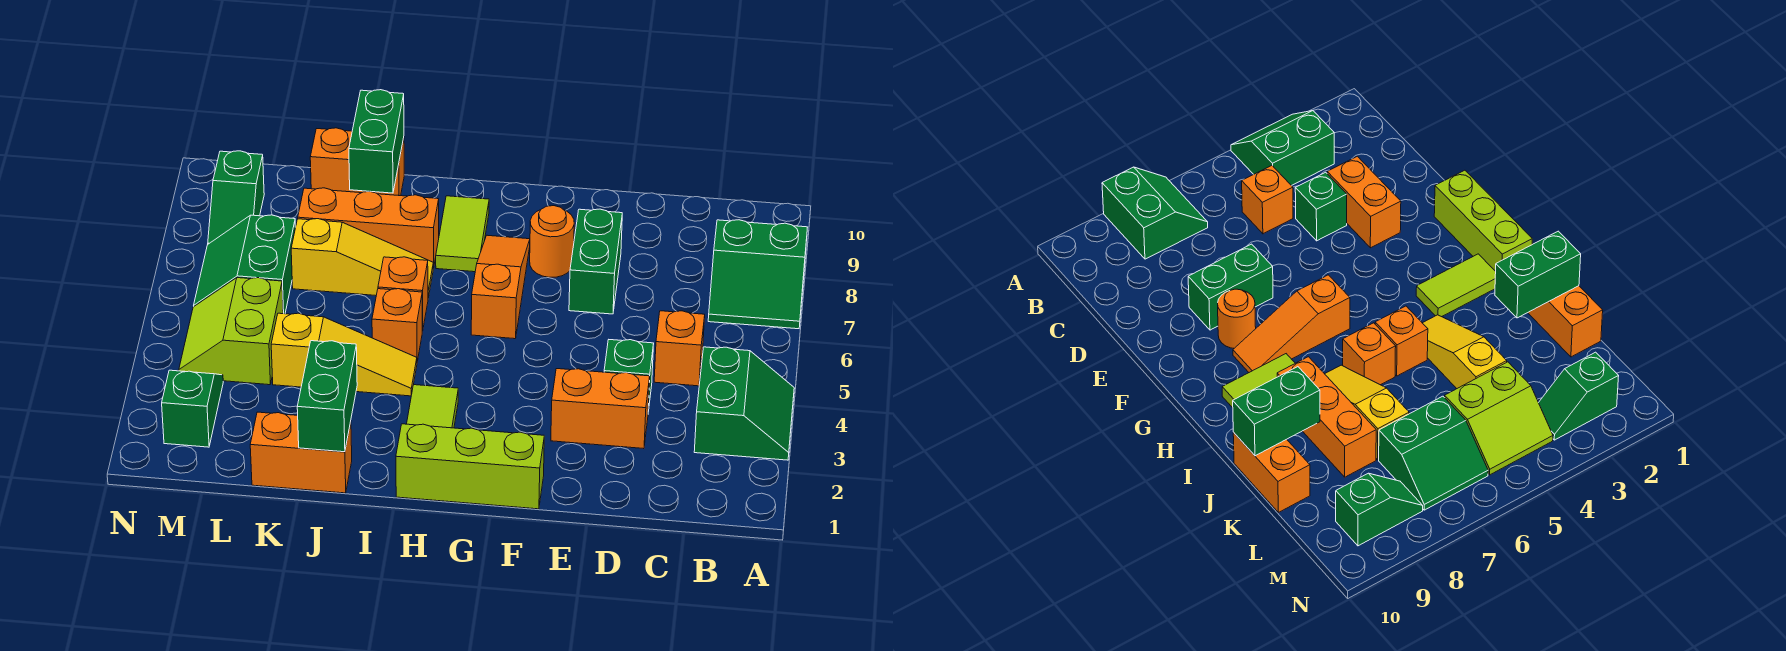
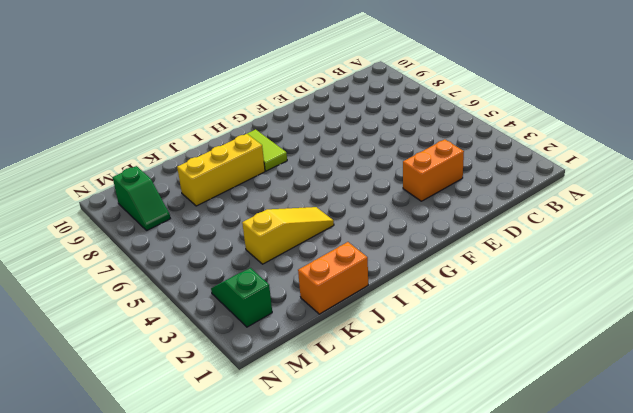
yellow brick I8:K8 level 1 -> orange brick I8:K8 level 1
none -> green slope A3:B4 level 1 top B
none -> green slope A7:B8 level 1 top 8
none -> orange brick C5 level 1

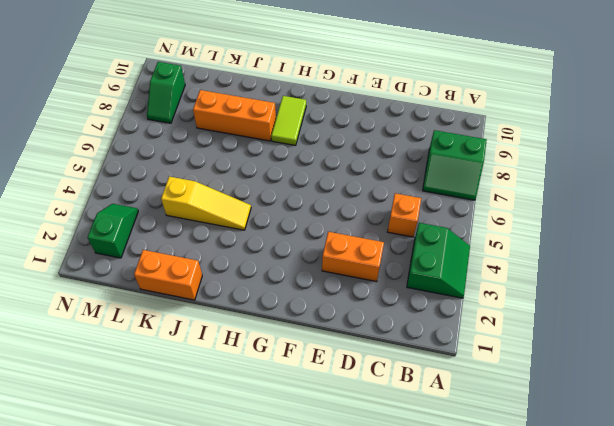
none -> green brick D4 level 1
none -> green brick E7:E8 level 1
none -> lime brick F1:H1 level 1

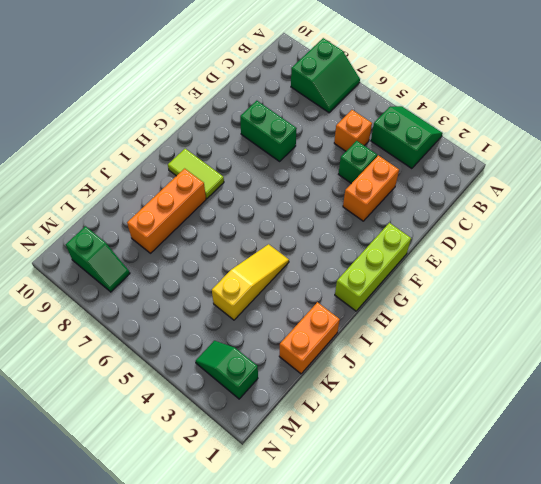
none -> orange round brick F8 level 1
none -> orange slope G6:G8 level 1 top 6
none -> lime tile H2:H3 level 1

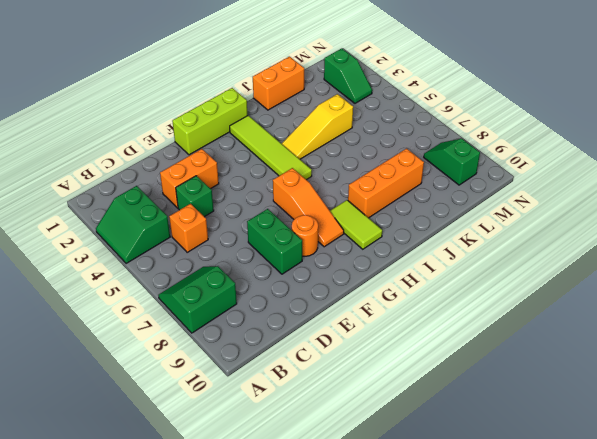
lime tile H2:H5 level 1 -> lime tile H2:H3 level 1
none -> orange brick I5 level 1
none -> orange brick I6 level 1
none -> yellow slope I7:K7 level 1 top K

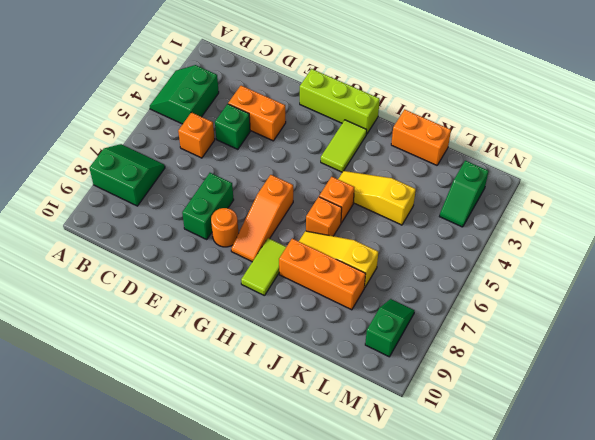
none -> orange brick J10:K10 level 1
none -> lime slope L4:M5 level 1 top L
none -> green slope L6:M7 level 1 top L

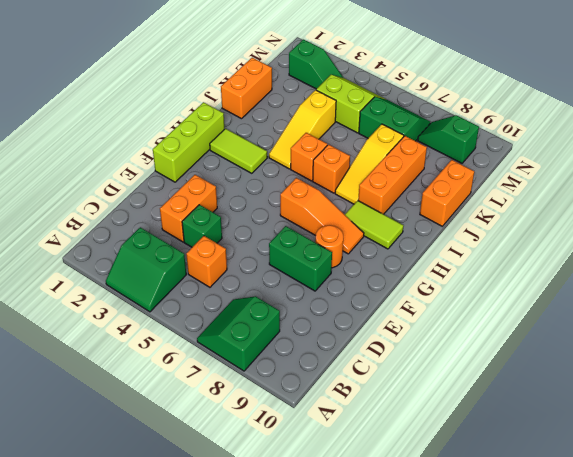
none -> green brick J1:J2 level 2
none -> green brick J9:J10 level 2

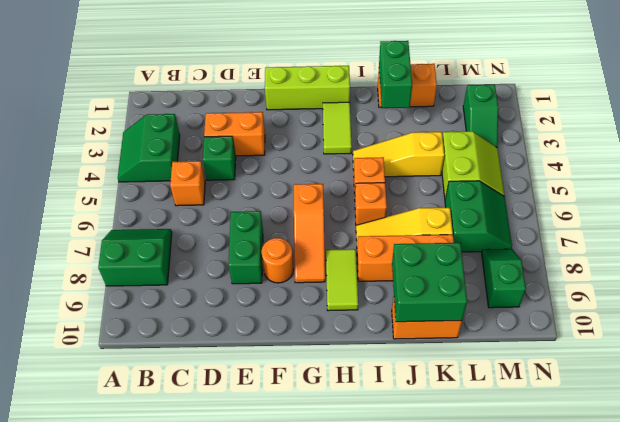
green brick J9:K10 level 2 -> green brick J9:J10 level 2

